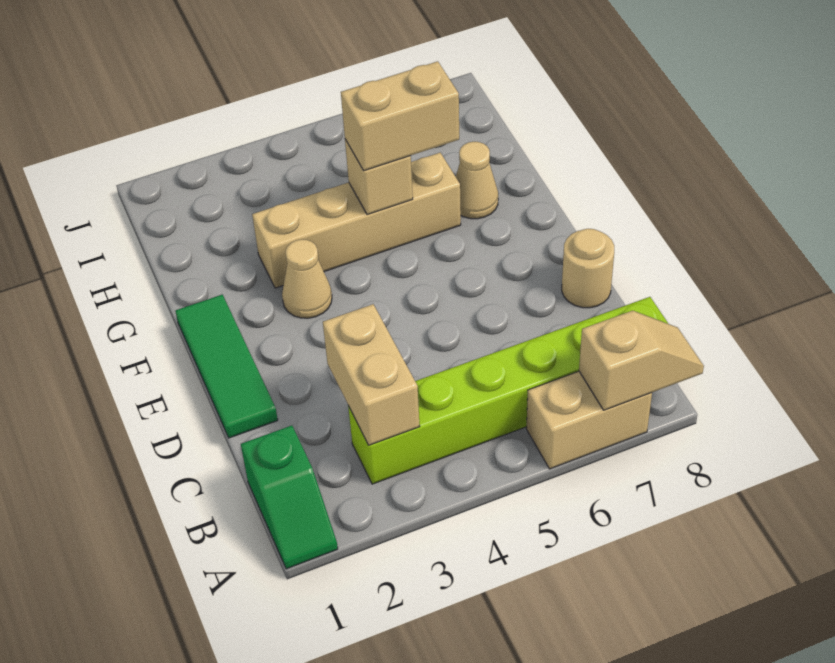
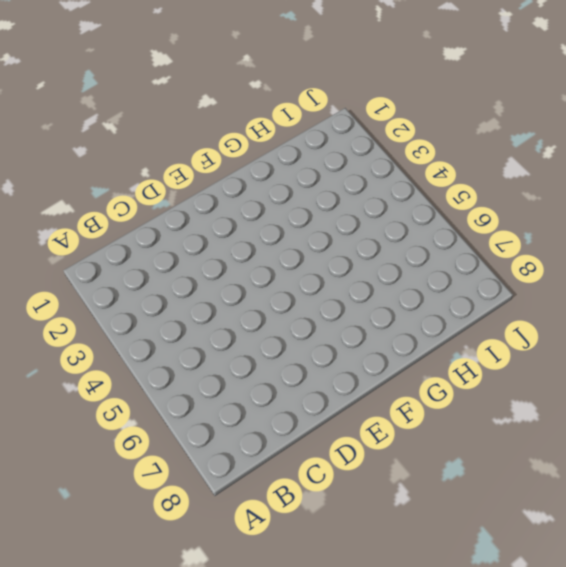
none -> green slope A1:B1 level 1 top B
none -> tan brick A6:A7 level 1
none -> lime brick B3:B8 level 1

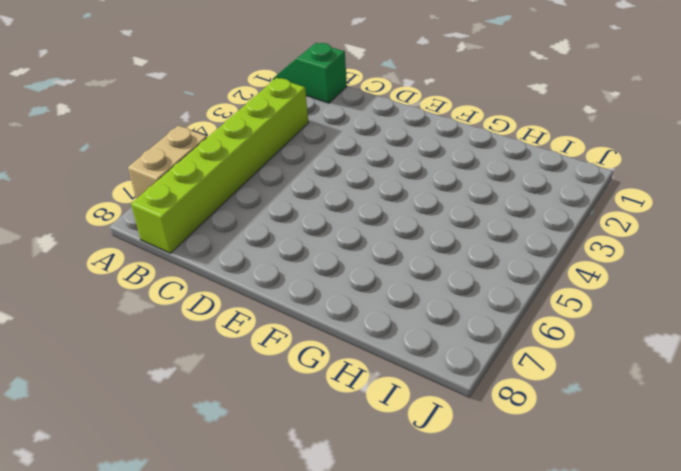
none -> green tile D1:F1 level 1
none -> tan round brick D8 level 1
none -> tan cone F3 level 1

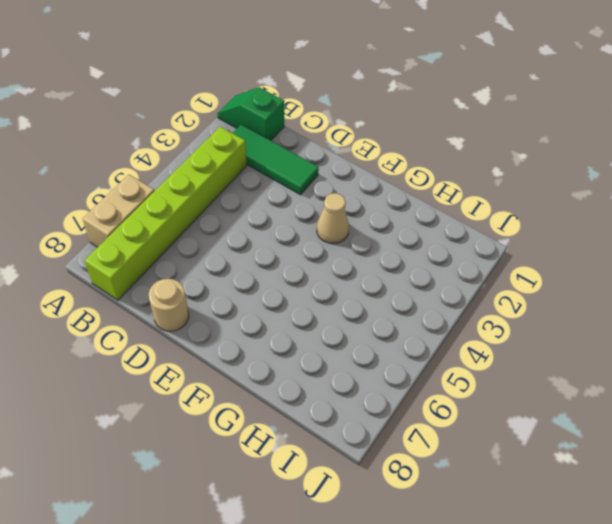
green tile B2:D2 level 1 -> green tile D1:F1 level 1
none -> tan brick G3:G6 level 1
none -> tan cone G7 level 1
none -> tan slope A7:A8 level 2 top 7

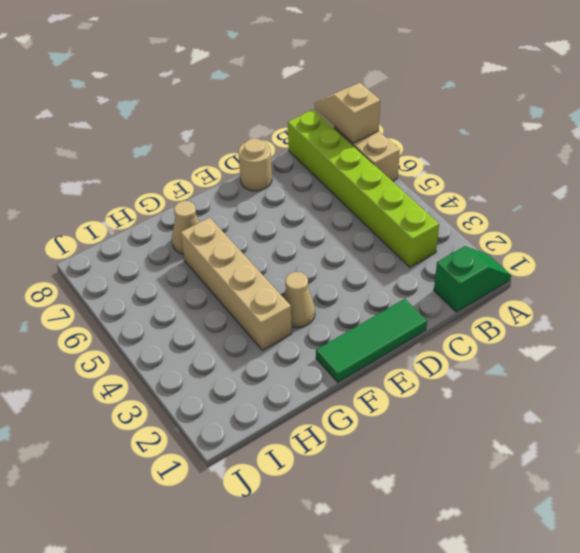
none -> tan brick B3:C3 level 2
none -> tan brick G5 level 2
none -> tan brick G5:G6 level 3

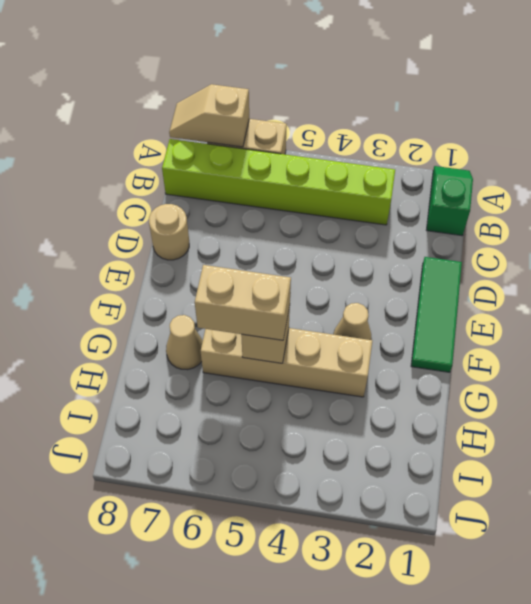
none -> tan brick B3:C3 level 2

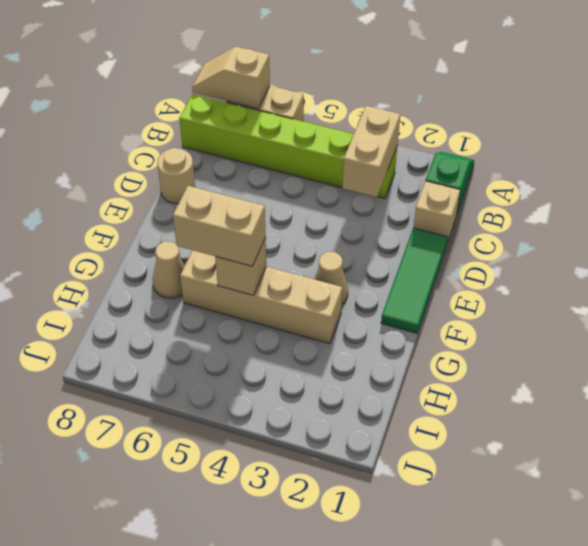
tan brick C1 level 1 -> none

